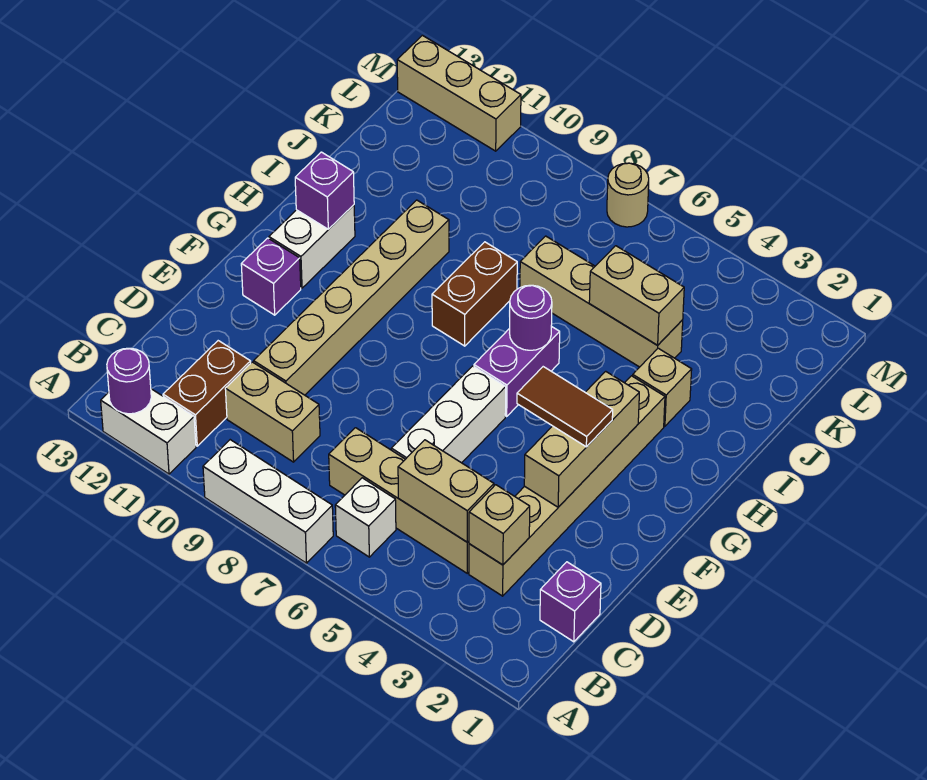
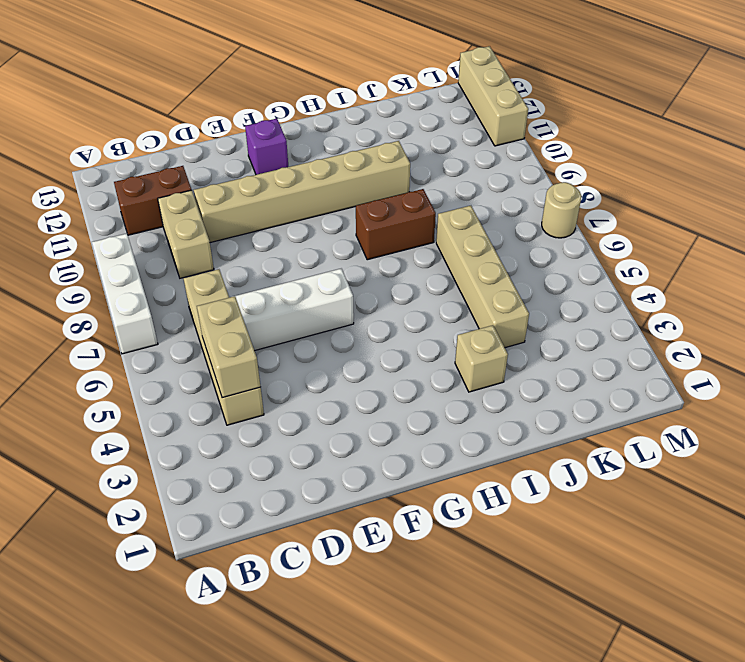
none -> white brick A11:A12 level 1
none -> white brick B6 level 1
none -> purple brick C1 level 1

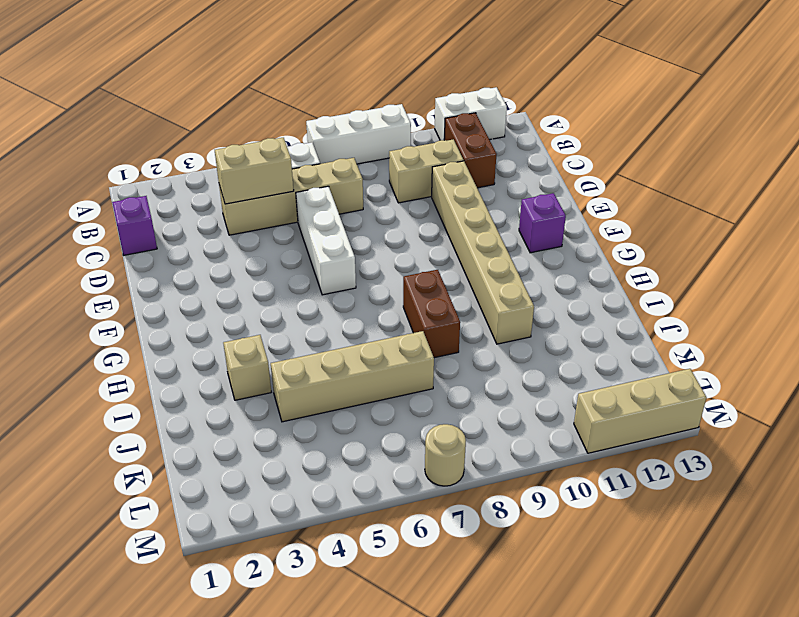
none -> tan brick C3:H3 level 1
none -> purple brick G6:H6 level 1
none -> white brick G12:H12 level 1

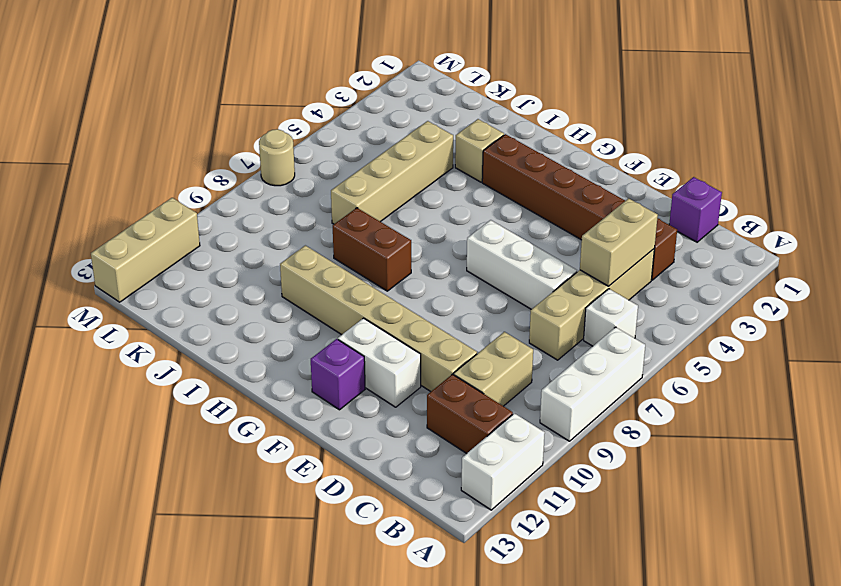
brown brick C3:H3 level 1 -> tan brick C3:H3 level 1
white brick E11:F11 level 1 -> white brick G12:H12 level 1
none -> purple brick G6:H6 level 1
none -> purple round brick A12 level 2
none -> tan brick C3 level 2

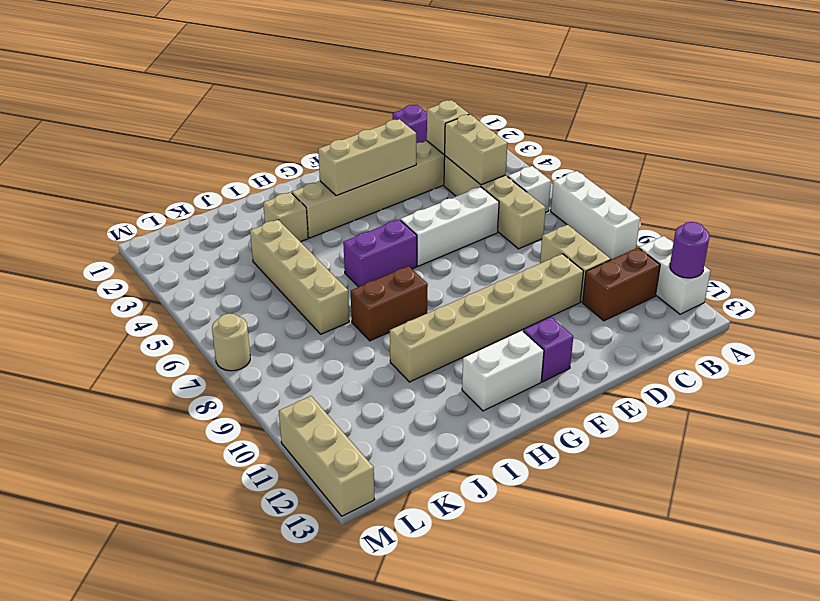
none -> purple round brick H6 level 2
none -> purple brick H12 level 2
none -> tan brick J4:J5 level 2

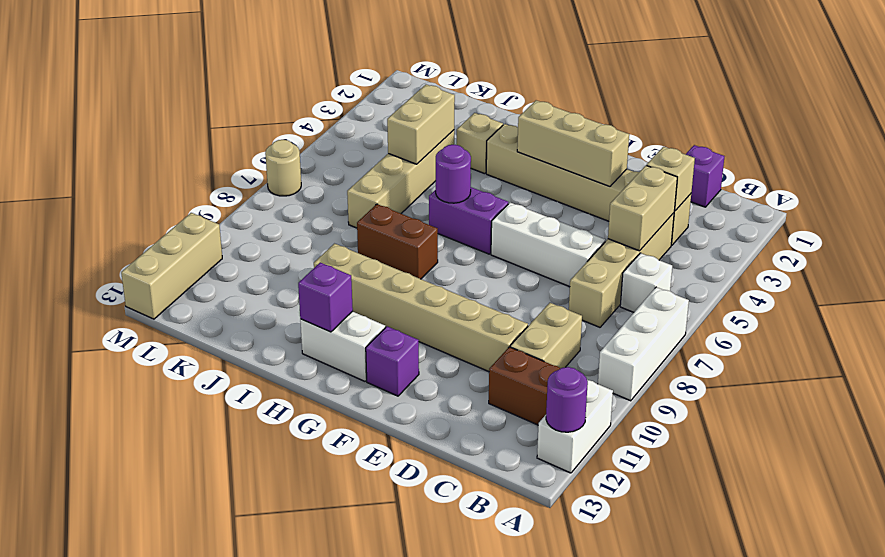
none -> brown tile F3:F4 level 3

